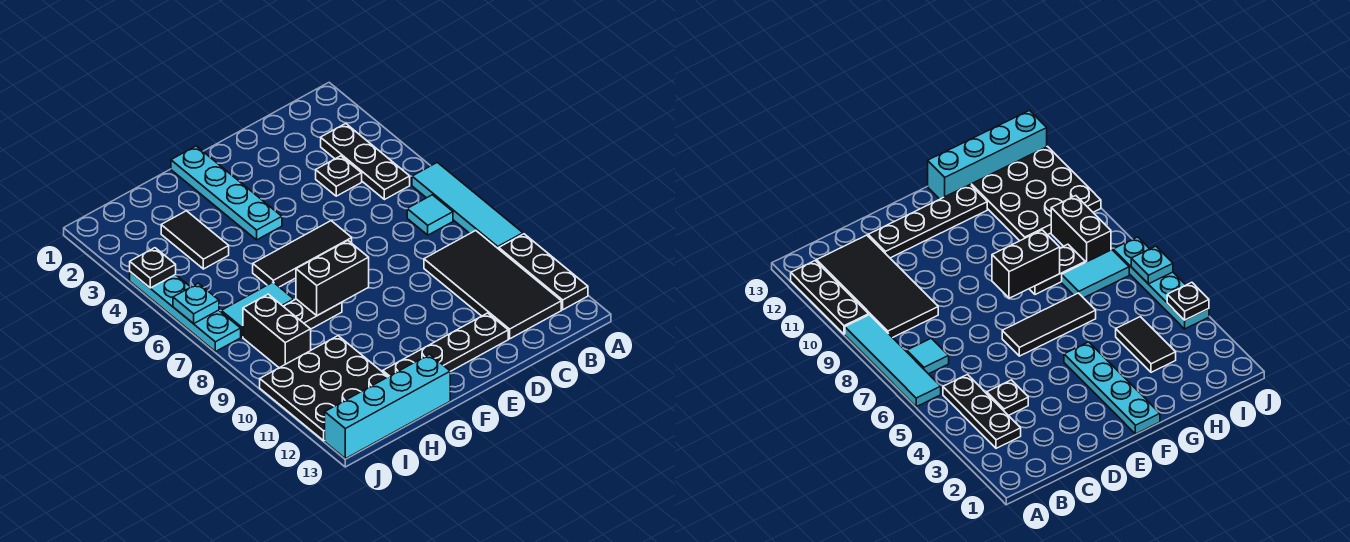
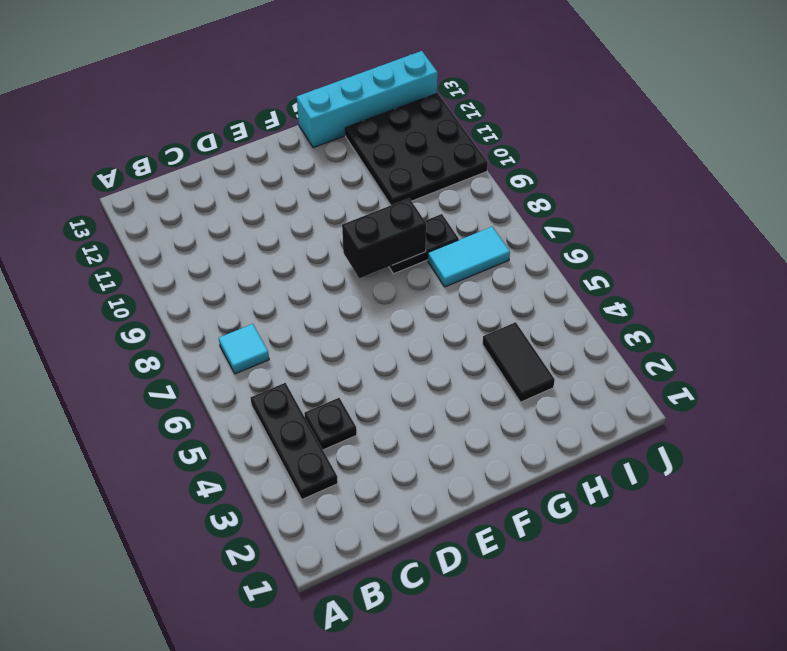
none -> cyan tile A6:A9 level 1
none -> black plate A10:A12 level 1
none -> black tile B9:C12 level 1

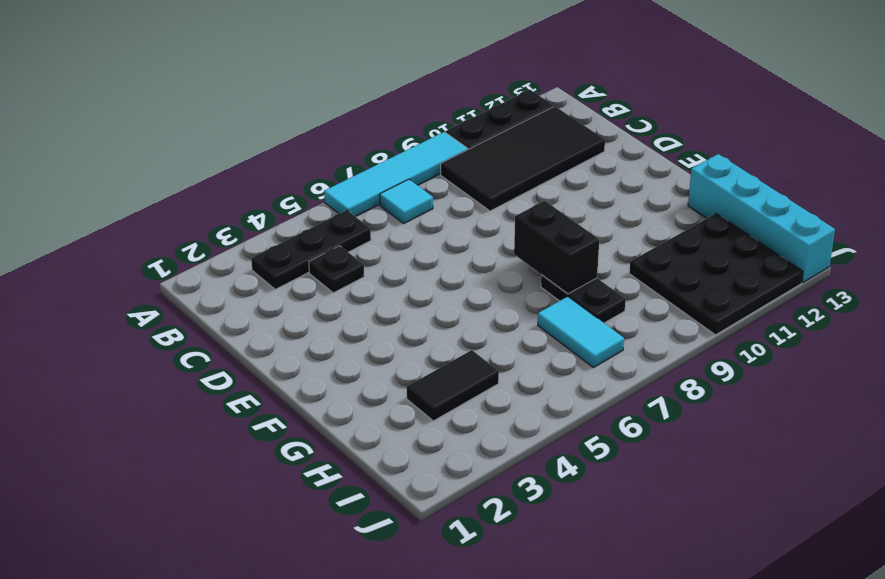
none -> black plate D12:G12 level 1
none -> black tile E6:G6 level 1
none -> cyan plate F1:F4 level 1

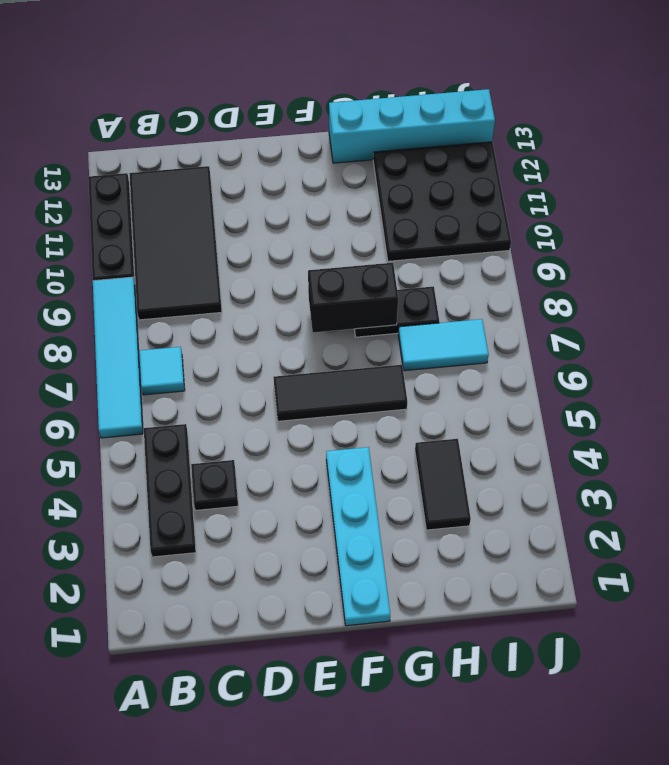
none -> black plate D12:G12 level 1
none -> black brick I8:I9 level 1
none -> cyan plate J4:J7 level 1

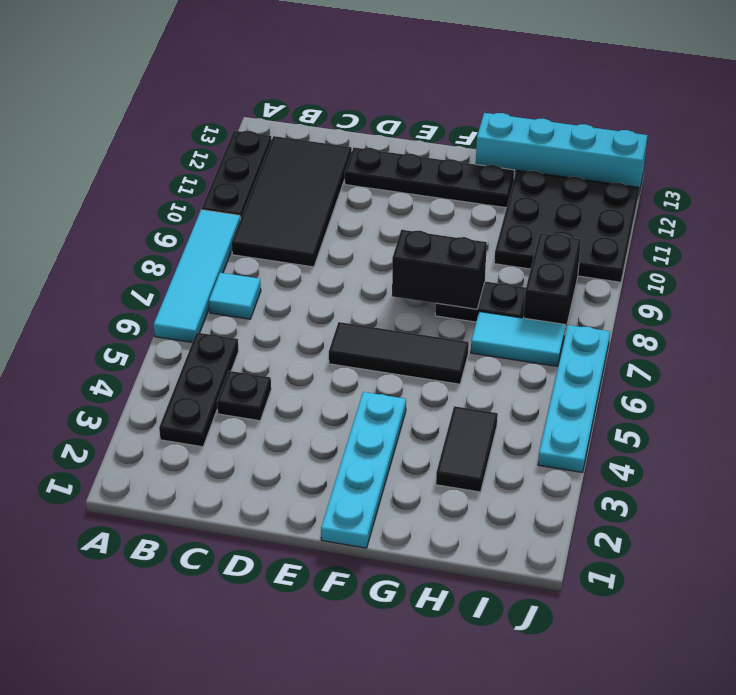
none -> black plate J4 level 2
none -> cyan plate J6 level 2

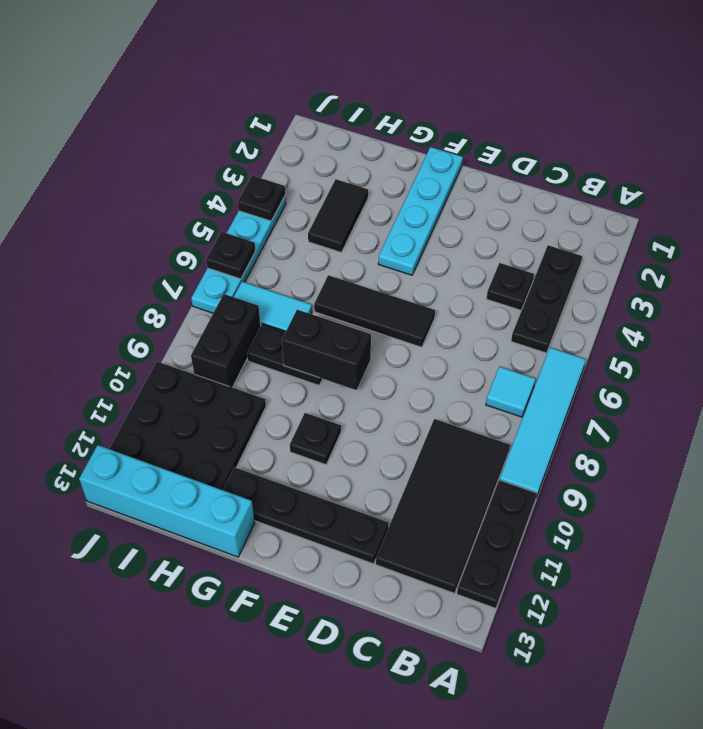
black plate F10 level 1 -> none
black plate J6 level 2 -> cyan plate J6 level 2

